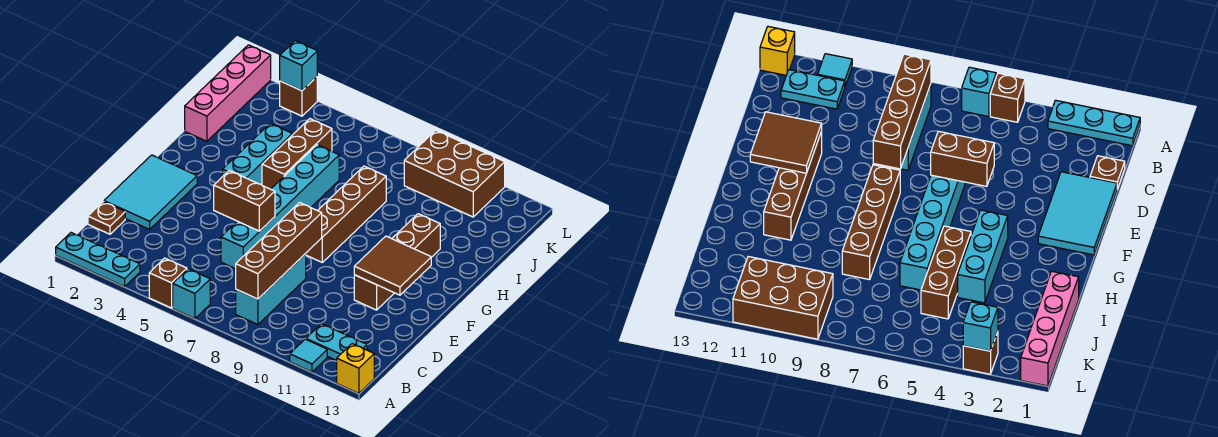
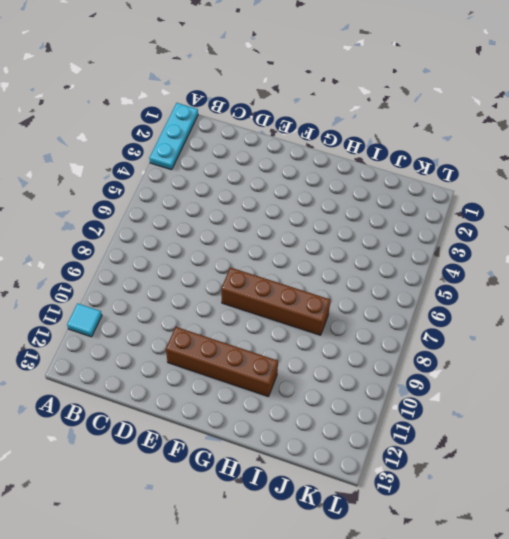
none -> brown brick A5 level 1
none -> cyan brick A6 level 1
none -> yellow brick A13 level 1

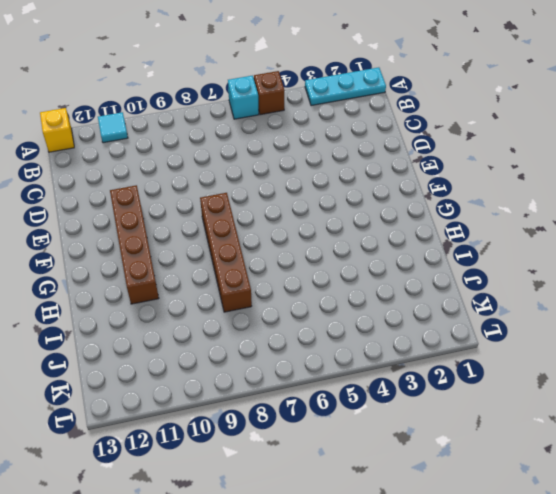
none -> cyan brick B8:D8 level 1
none -> cyan plate B11:B12 level 1
none -> brown plate C1 level 1

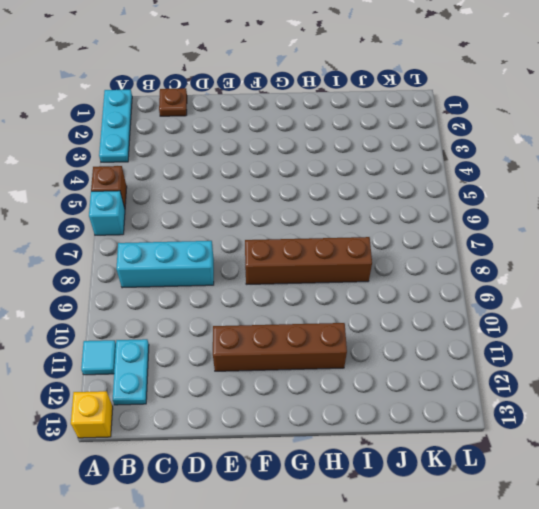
none -> cyan tile D1:F2 level 1
none -> cyan brick D6:I6 level 1
none -> cyan brick G4:I4 level 1

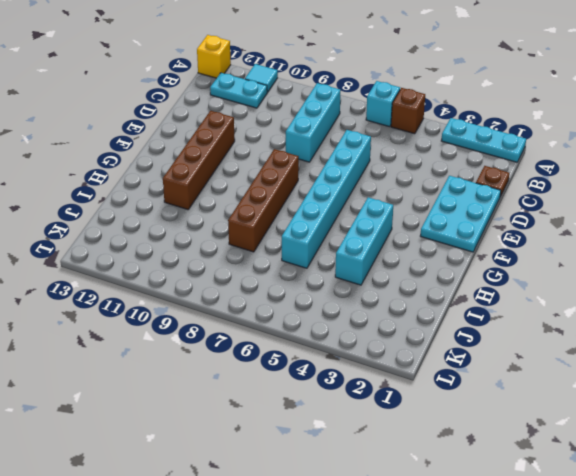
cyan plate D1:F2 level 1 -> cyan tile D1:F2 level 1
none -> brown brick H5:J5 level 1
none -> pink brick I1:L1 level 1
none -> brown brick K9:L11 level 1

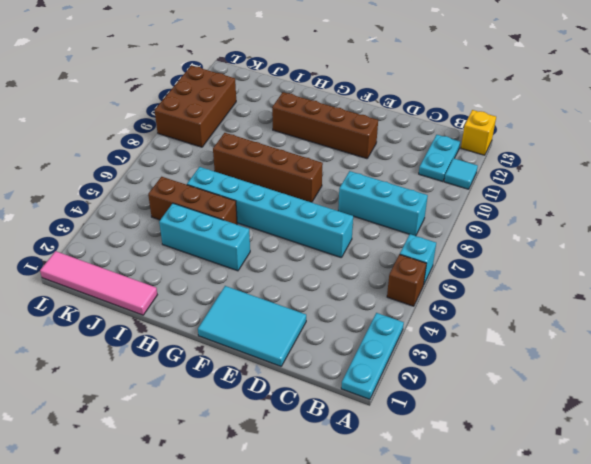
pink tile I1:L1 level 1 -> pink brick I1:L1 level 1
none -> brown plate C1 level 1
none -> brown brick L3 level 1
none -> brown brick B8:E8 level 2

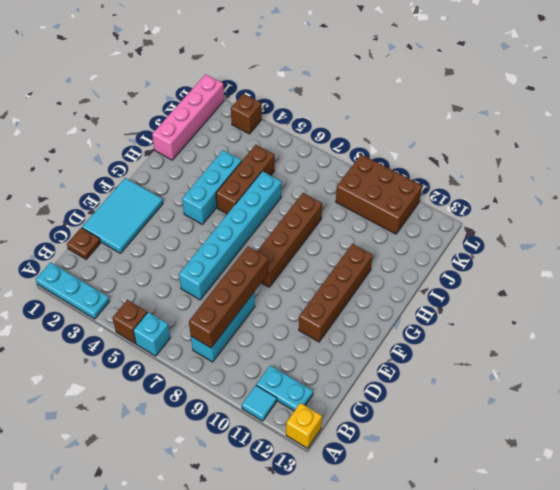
none -> brown brick E5:E6 level 2
none -> brown tile E11:F12 level 2
none -> cyan brick L3 level 2

